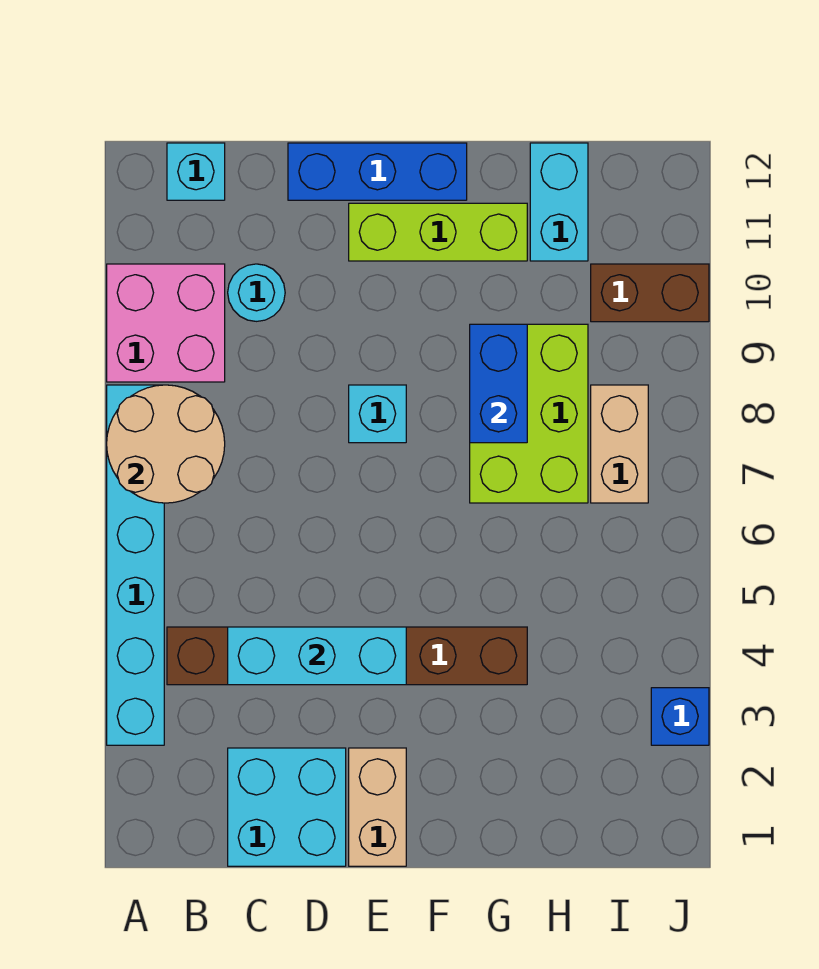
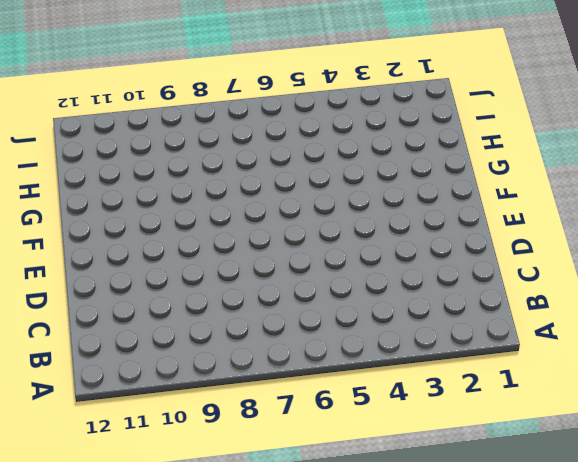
none -> cyan brick A3:A8 level 1
none -> pink brick A9:B10 level 1
none -> brown brick B4:G4 level 1

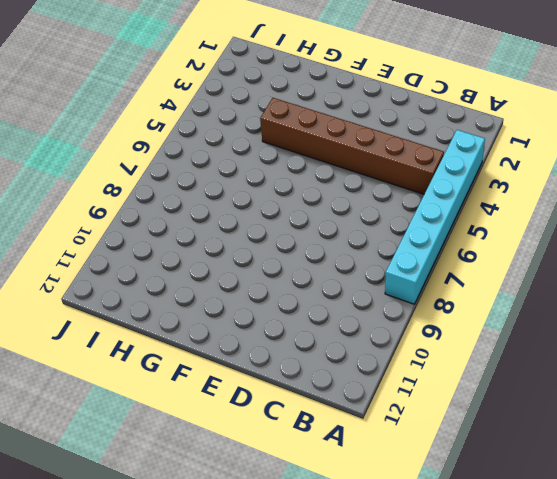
none -> pink brick A9:B10 level 1
none -> cyan brick B12 level 1
none -> cyan brick C1:D2 level 1

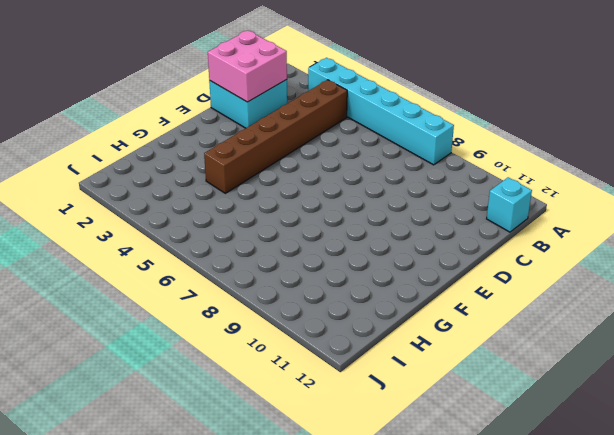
pink brick C1:D2 level 2 -> pink brick A9:B10 level 1
none -> cyan round brick C10 level 1
none -> blue brick D12:F12 level 1
none -> tan brick E1:E2 level 1

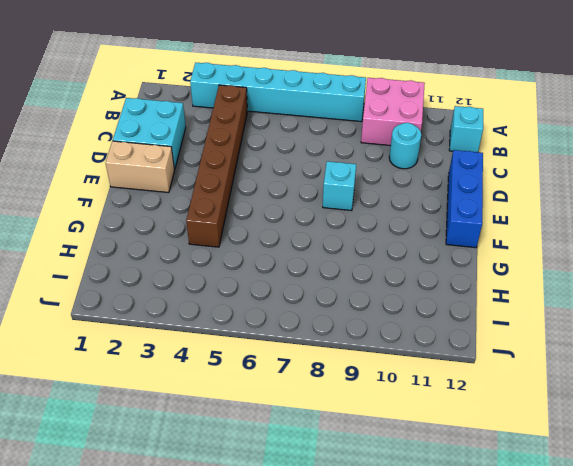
none -> lime brick E11:G11 level 1
none -> lime brick G7:H9 level 1
none -> cyan brick H11:H12 level 1

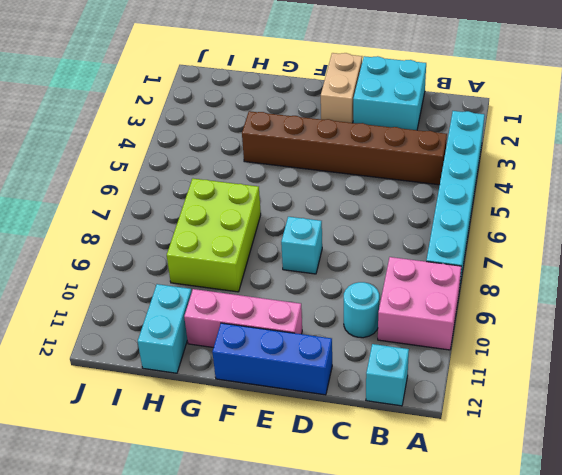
pink brick E11:G11 level 1 -> lime brick E11:G11 level 1
none -> tan brick I7:I8 level 1
none -> brown brick I10:J10 level 1
none -> blue brick J3 level 1

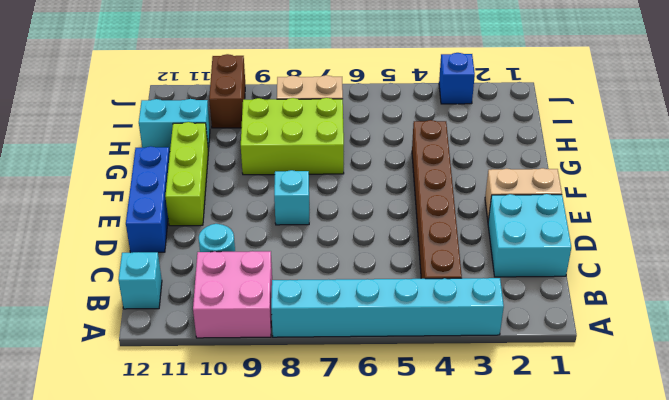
none -> tan round brick A7:B8 level 2
none -> cyan brick C4:E4 level 2
none -> blue brick G8:G9 level 2

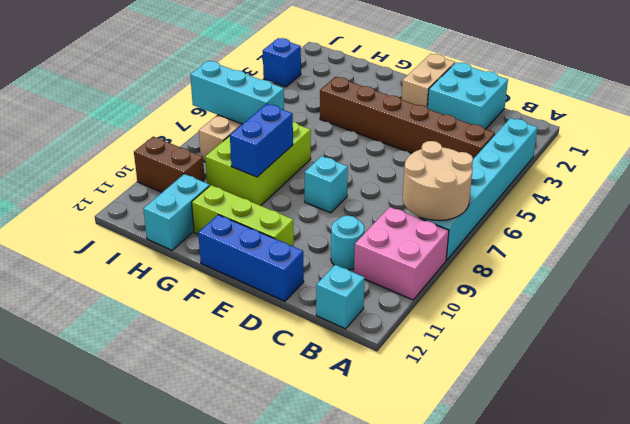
cyan brick H7:J7 level 2 -> cyan brick C4:E4 level 2

